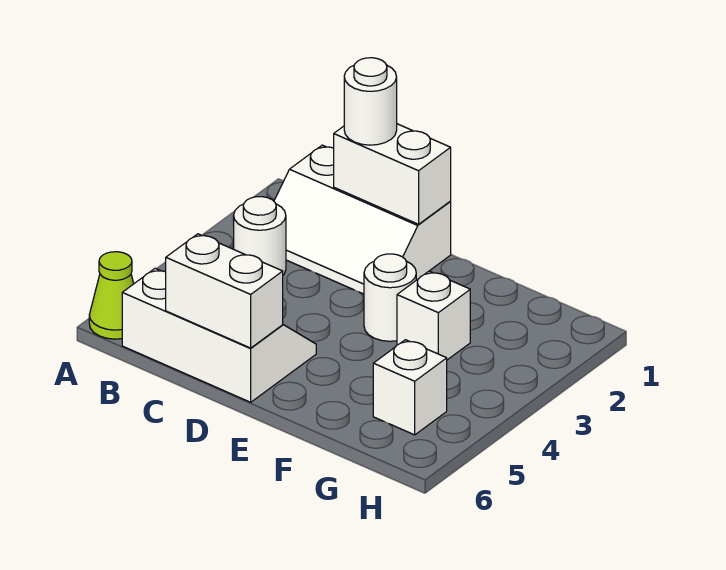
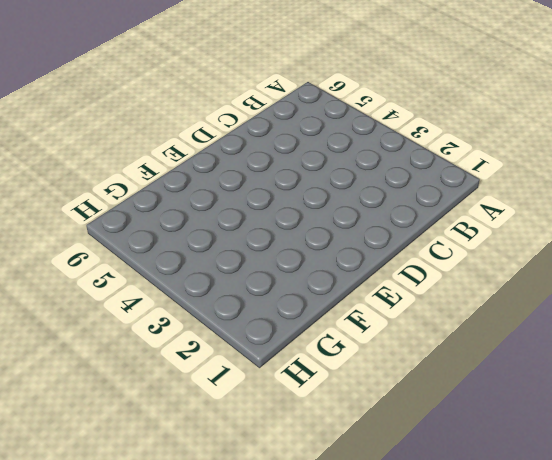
none -> lime cone A6 level 1
none -> white slope B1:D2 level 1 top 1

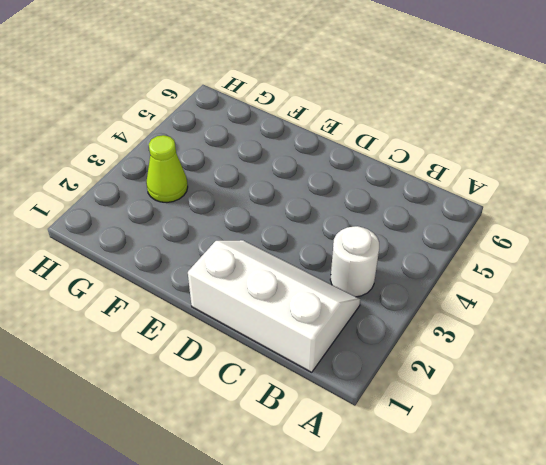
lime cone G3 level 1 -> lime cone A6 level 1
none -> white slope B5:D6 level 1 top 6
none -> white round brick E3 level 1

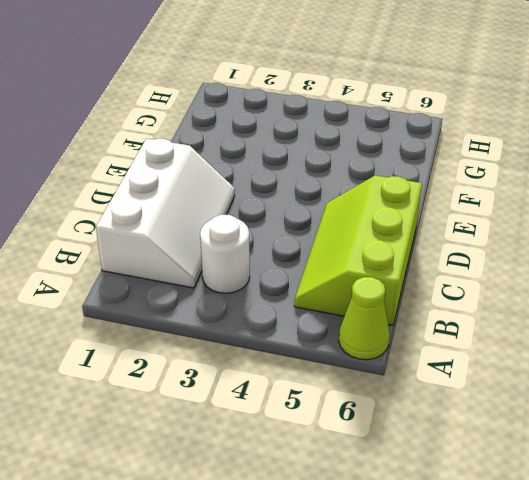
lime slope B5:D6 level 1 top 6 -> white slope B5:D6 level 1 top 6
none -> white round brick E3 level 1
none -> white brick F3 level 1

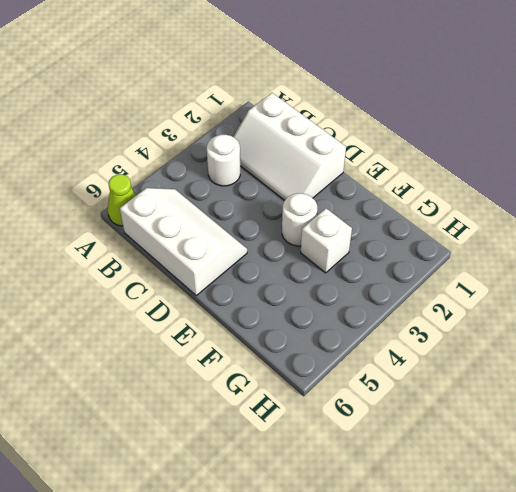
none -> white brick G5 level 1
none -> white brick C1:D1 level 2

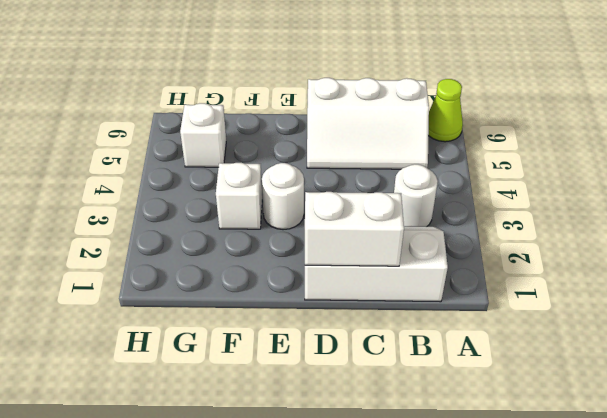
none -> white brick C6:D6 level 2
none -> white round brick C1 level 3

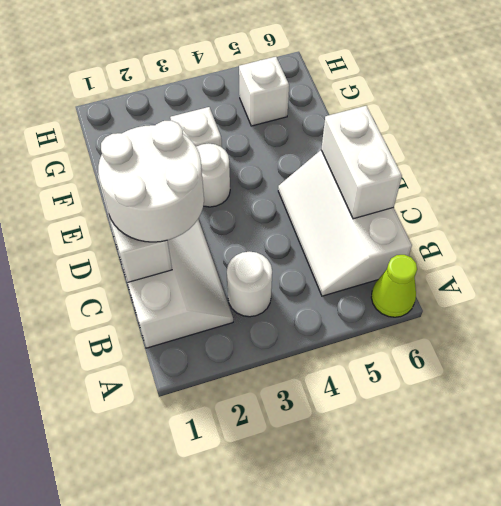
white round brick C1:D2 level 3 -> white round brick C1 level 3

